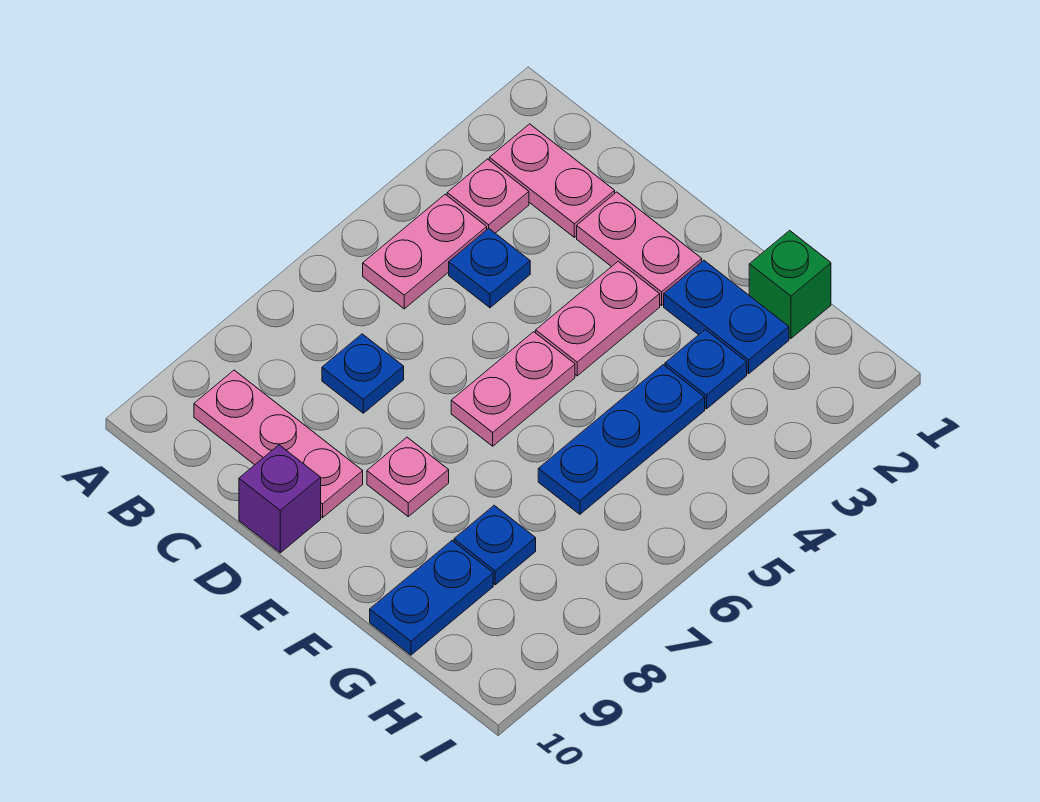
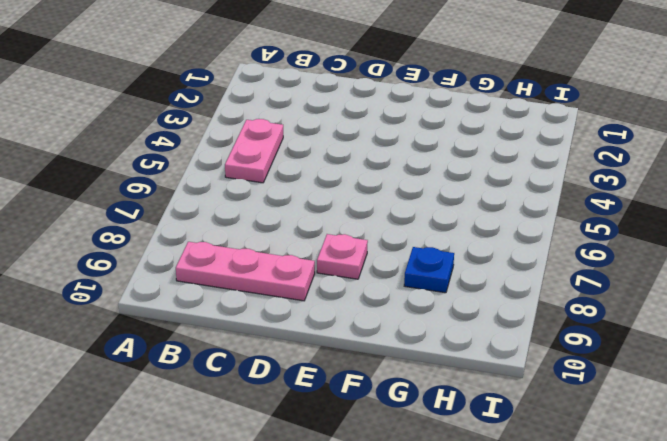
none -> pink plate B2:C2 level 1
none -> pink plate B3 level 1
none -> blue plate C4 level 1

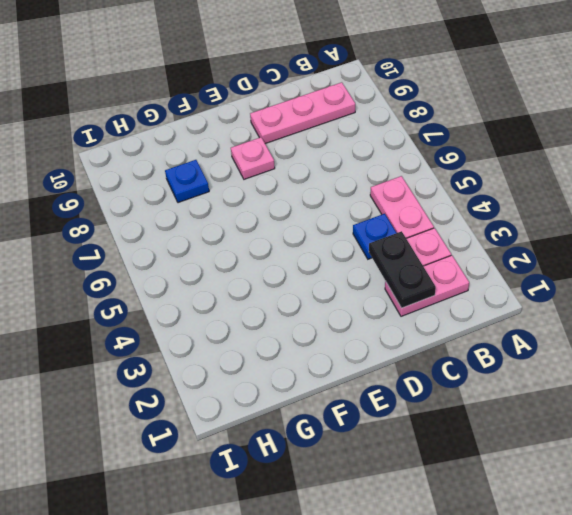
black plate C2:C3 level 2 -> none
none -> blue plate C7 level 1
none -> pink plate D2:E2 level 1
none -> purple brick D10 level 1

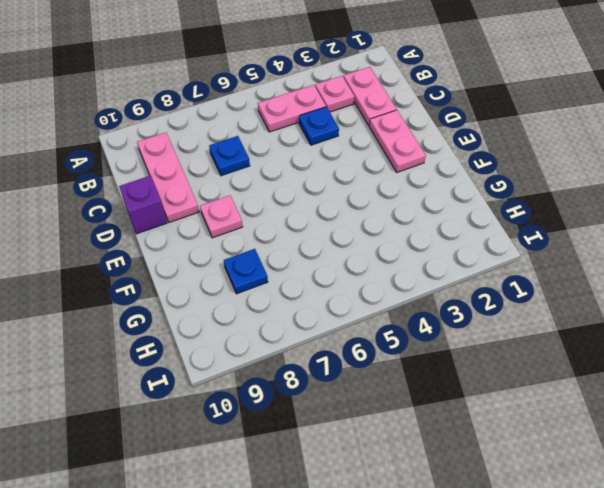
none -> pink plate E3:E4 level 1
none -> pink plate E5:E6 level 1
none -> blue plate F2:G2 level 1

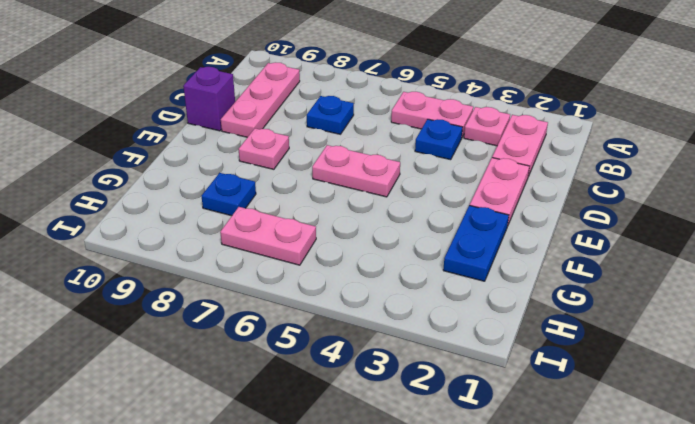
pink plate H6:H7 level 1 -> pink plate E3:E4 level 1
none -> green brick G1 level 1
none -> blue plate G3 level 1
none -> blue plate G4:G6 level 1

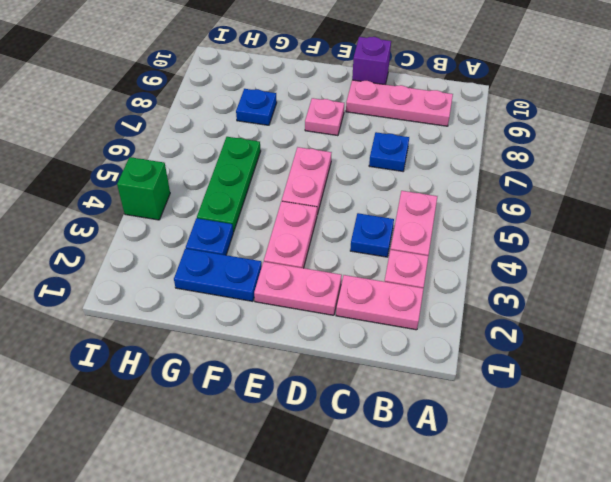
green plate G4:G6 level 1 -> blue plate G4:G6 level 1
green brick I4 level 1 -> green brick G1 level 1
none -> blue plate G9:G10 level 1

